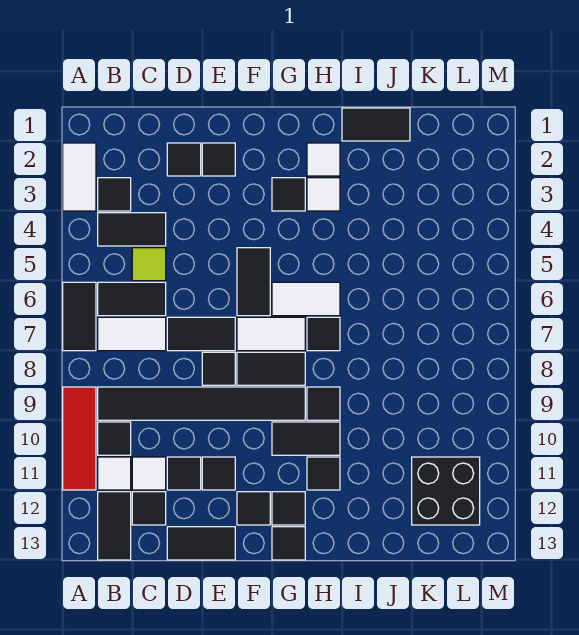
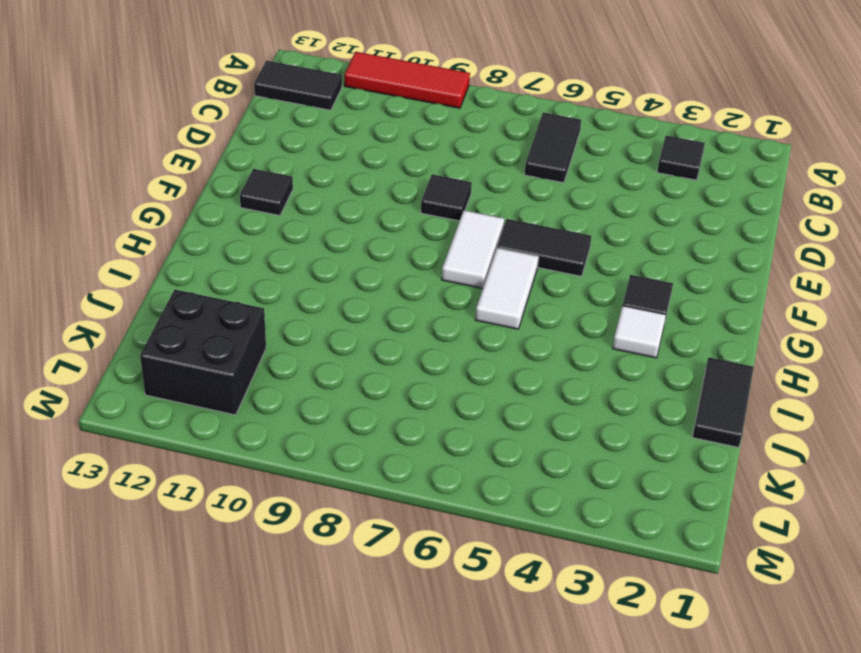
none -> white tile A2:A3 level 1
none -> black tile A6:A7 level 1
none -> black tile B4:C4 level 1
none -> white tile B7:C7 level 1

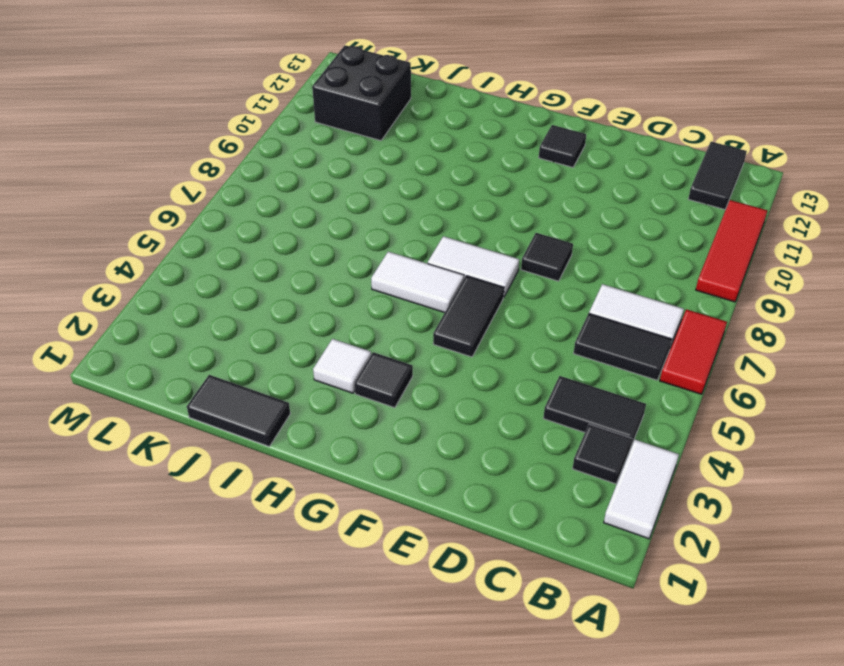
red tile A6:A7 level 1 -> black tile A6:A7 level 1
none -> black tile B9:G9 level 1
none -> black tile B10 level 1
none -> white tile B11 level 1
none -> lime tile C5 level 1

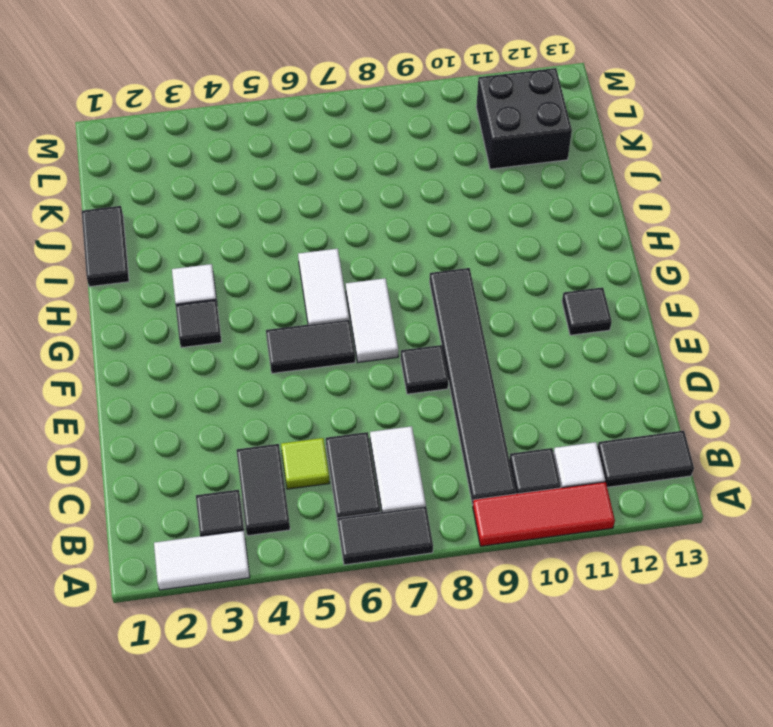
none -> white tile C11 level 1
none -> black tile C12 level 1
none -> black tile D2 level 1
none -> black tile D7:E7 level 1

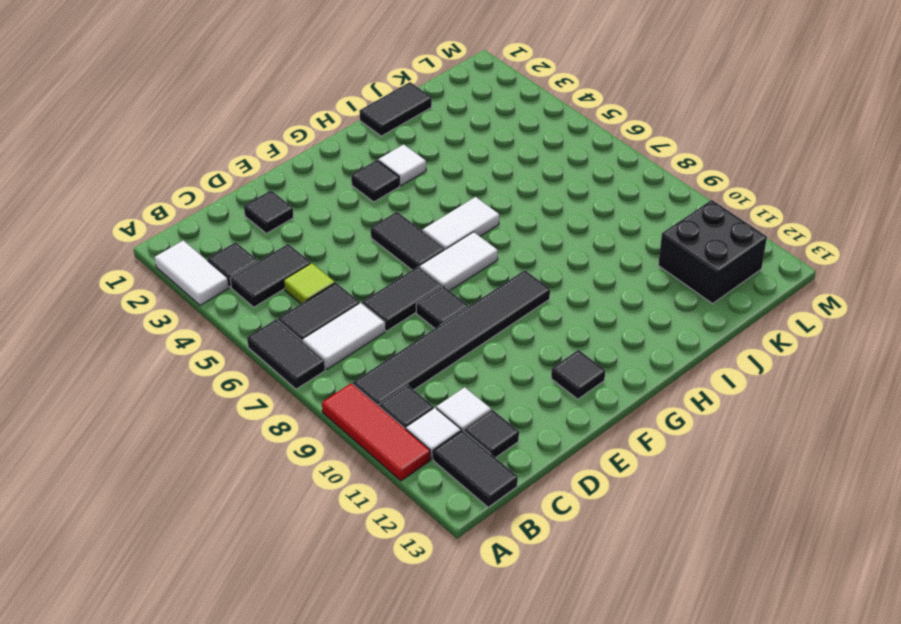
none -> black tile D11 level 1
none -> black tile D13:E13 level 1
none -> black tile E2 level 1
none -> black tile E11 level 1

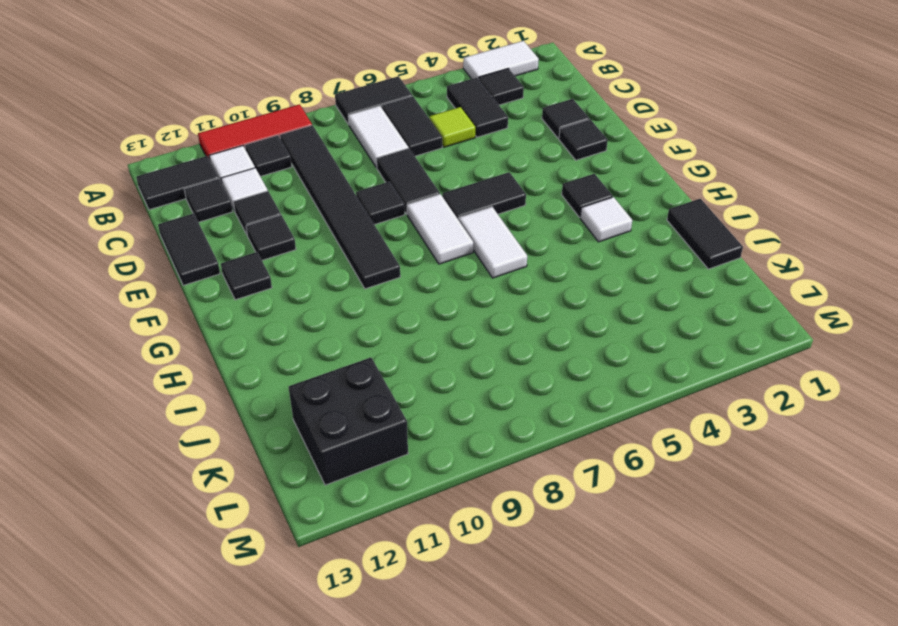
none -> black tile F8:G8 level 1
none -> black tile G10:H10 level 1
none -> black tile G12 level 1
none -> black tile G13 level 1

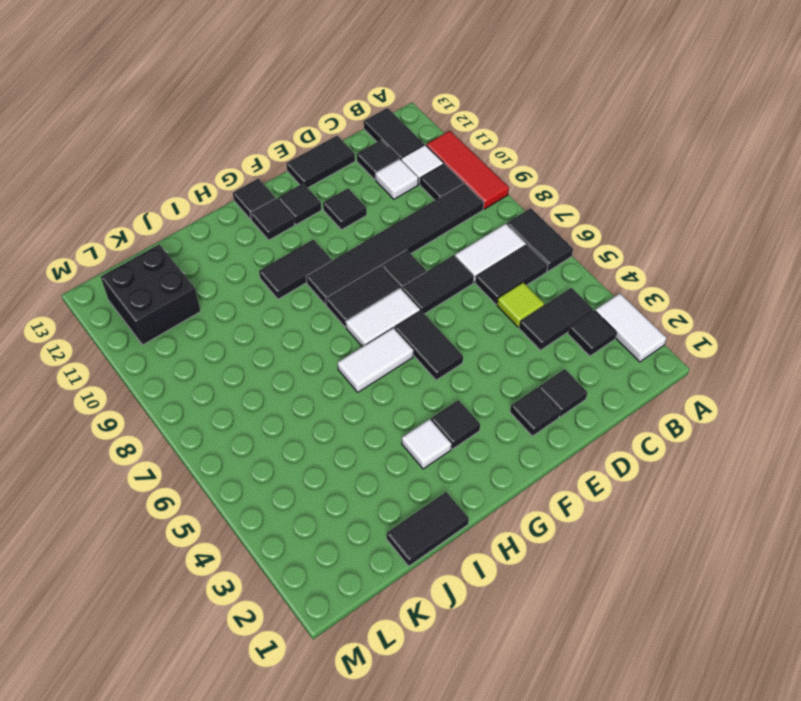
none -> black tile D11 level 1
none -> white tile H2 level 1
none -> black tile H7 level 1
none -> black tile H9 level 1

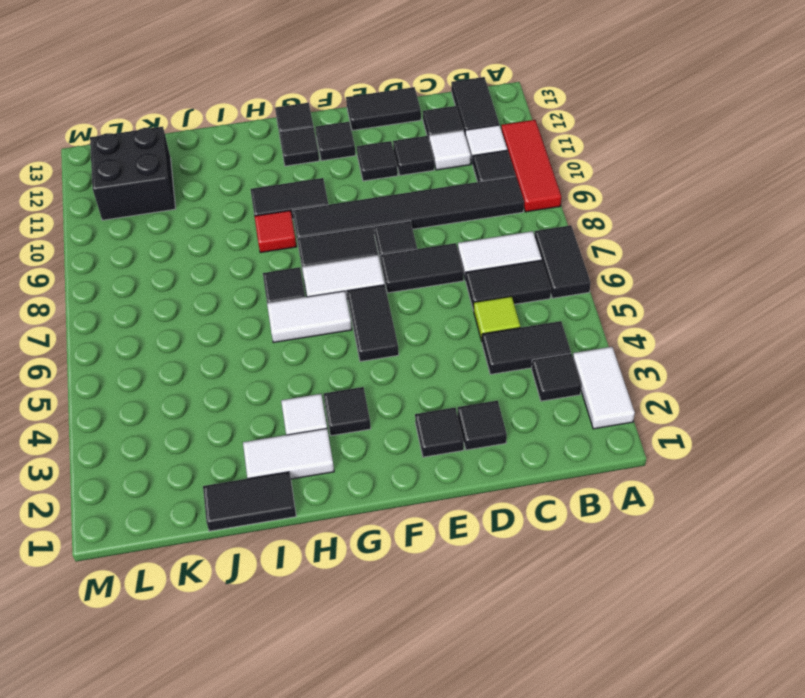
white tile H2:I2 level 1 -> white tile H2 level 1
red tile H9 level 1 -> black tile H9 level 1
none -> black tile H11 level 1

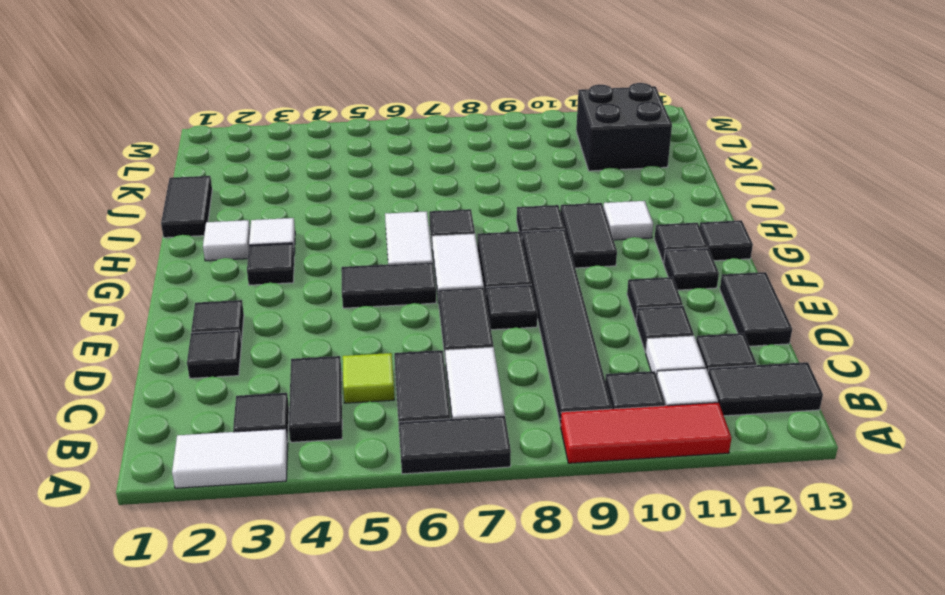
white tile H11 level 1 -> black tile H11 level 1

